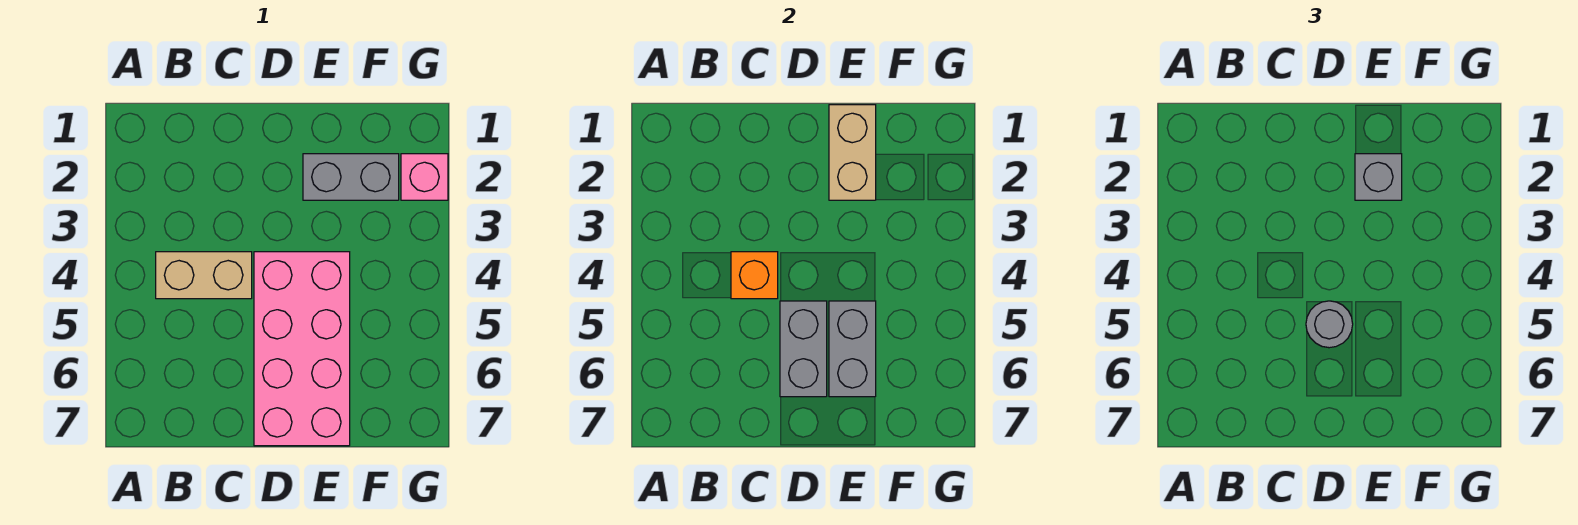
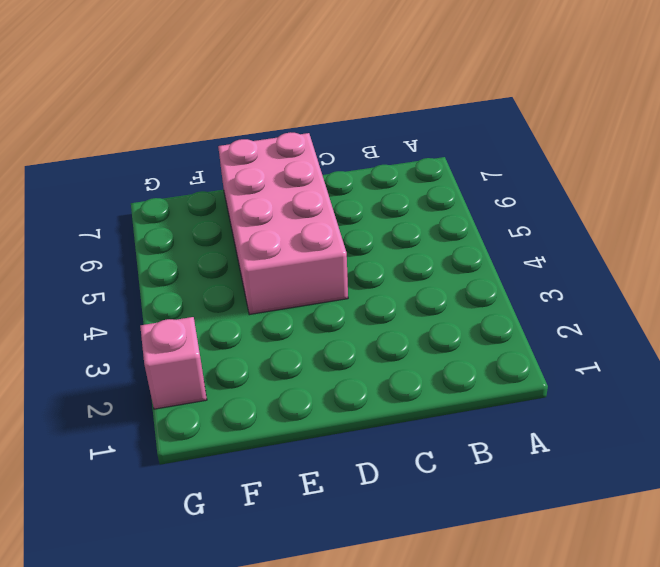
none -> tan brick B4:C4 level 1
none -> grey brick E2:F2 level 1

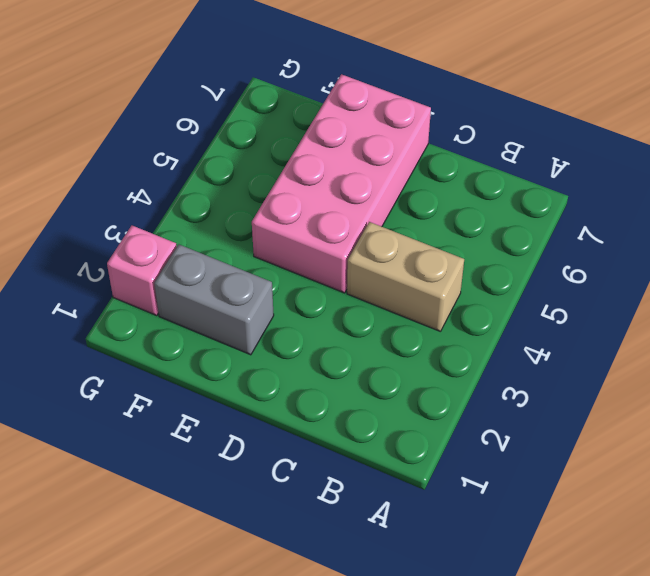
none -> orange brick C4 level 2
none -> grey brick D5:D6 level 2

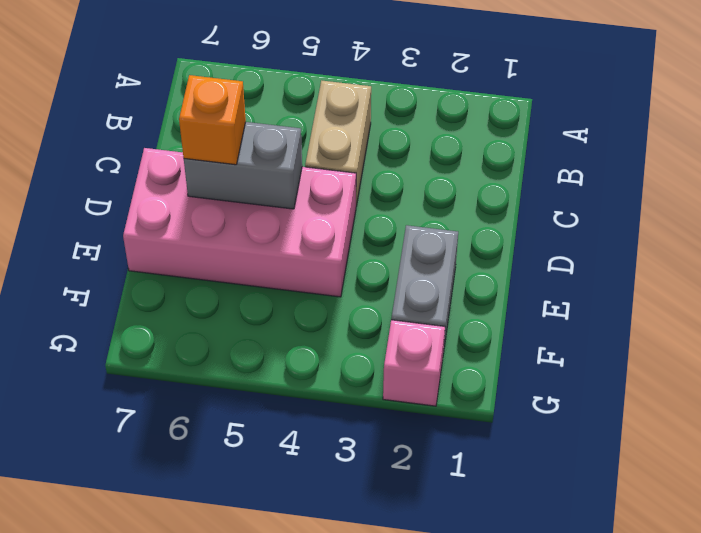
orange brick D6 level 3 -> orange brick C4 level 2
none -> tan brick E1:E2 level 2
none -> grey brick E5:E6 level 2

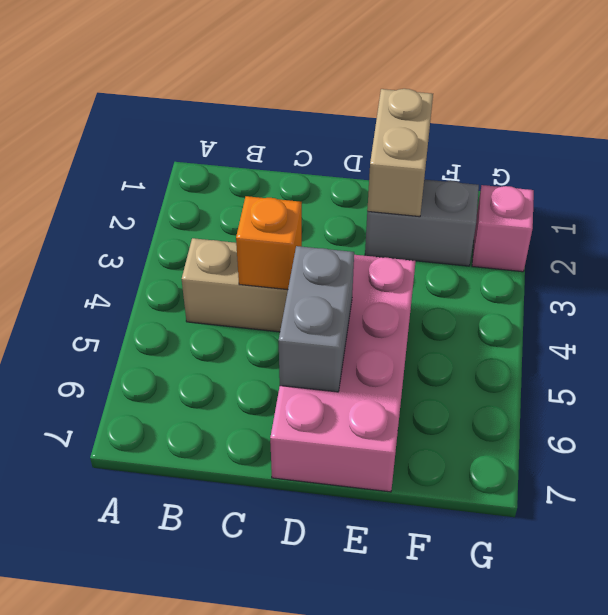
none -> grey brick E5:E6 level 2
none -> grey round brick D5 level 3

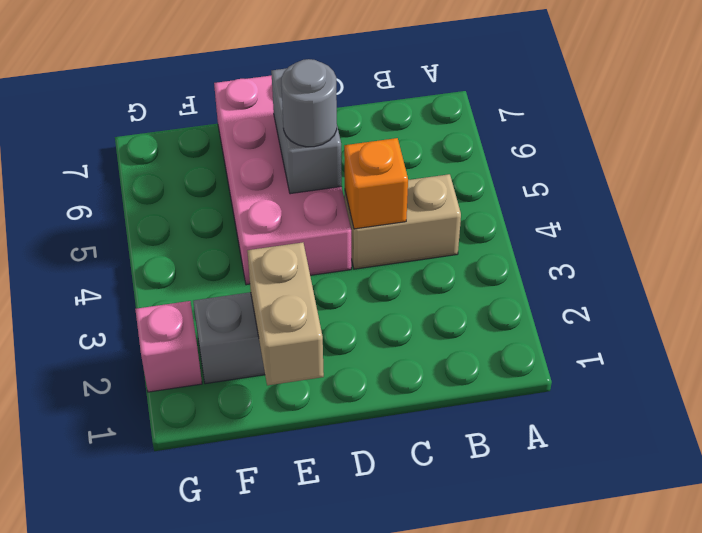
none -> grey brick E5:E6 level 2
none -> grey brick E2 level 3

